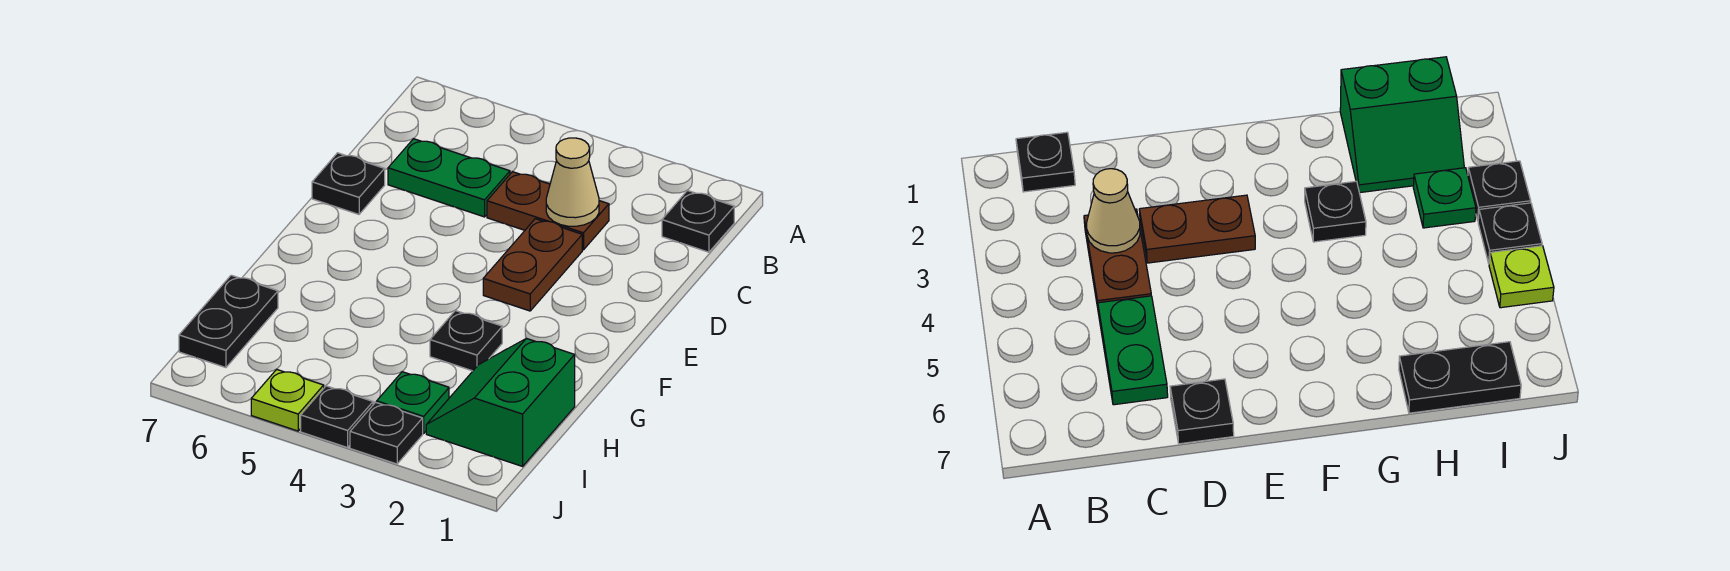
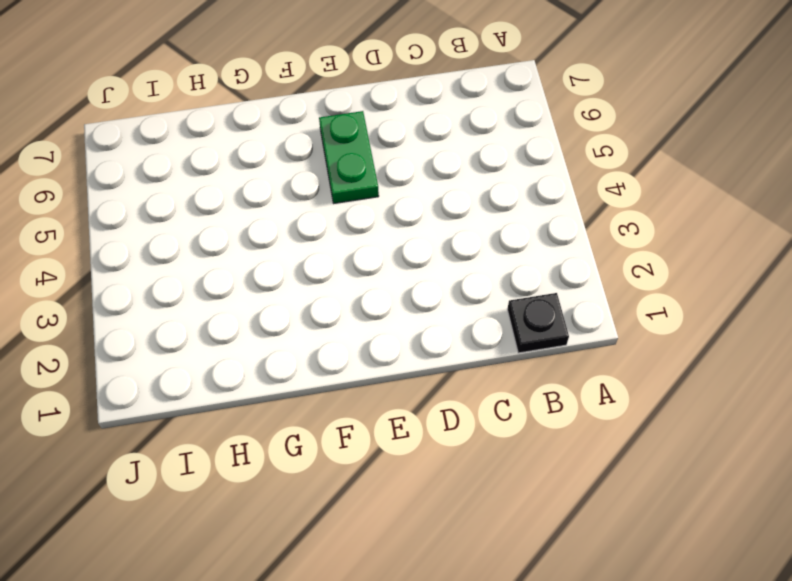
green plate E5:E6 level 1 -> green plate C5:C6 level 1
none -> brown plate C3:C4 level 1
none -> brown plate D3:E3 level 1
none -> black plate D7 level 1

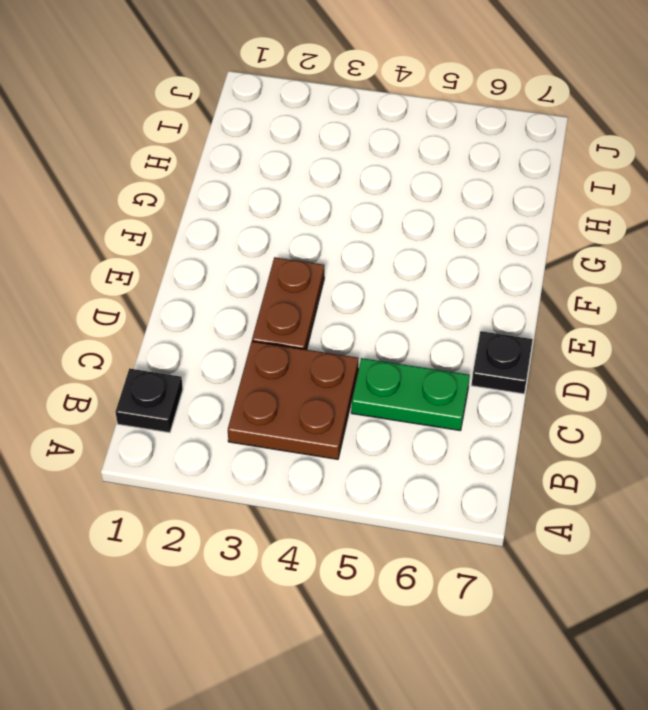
brown plate B3:C4 level 1 -> brown plate C3:C4 level 1
none -> black plate G3 level 1
none -> green slope H1:I2 level 1 top 1
none -> black plate H7:I7 level 1

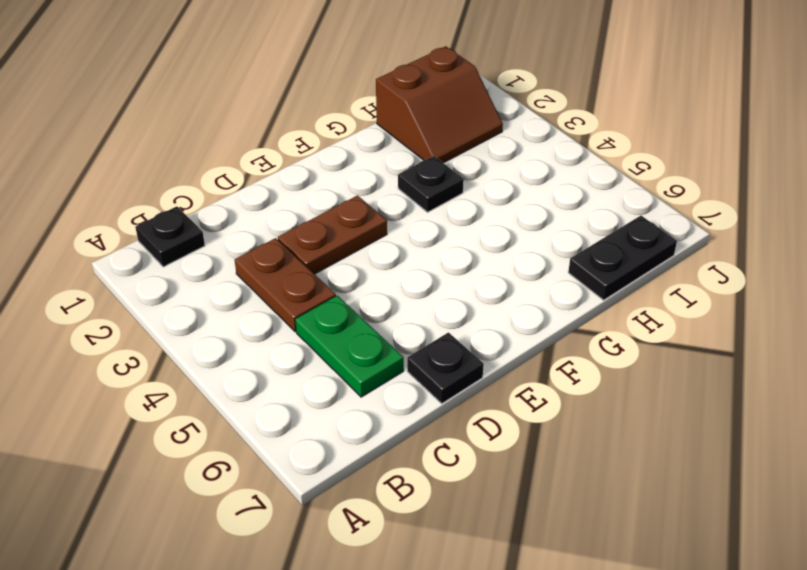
brown slope H1:I2 level 1 top 1 -> green slope H1:I2 level 1 top 1
none -> green plate I3 level 1
none -> black plate J3 level 1
none -> black plate J4 level 1

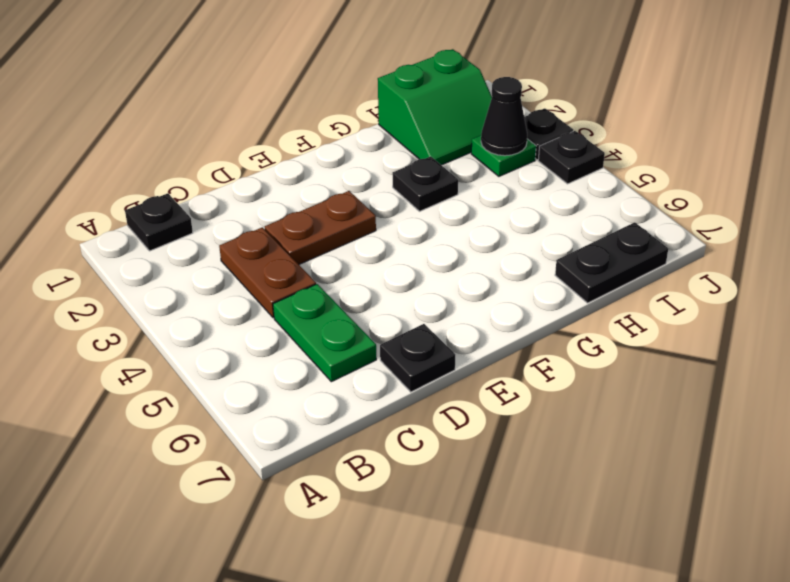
black cone I3 level 2 -> none
none -> lime plate J5 level 1
none -> tan cone C3 level 2

